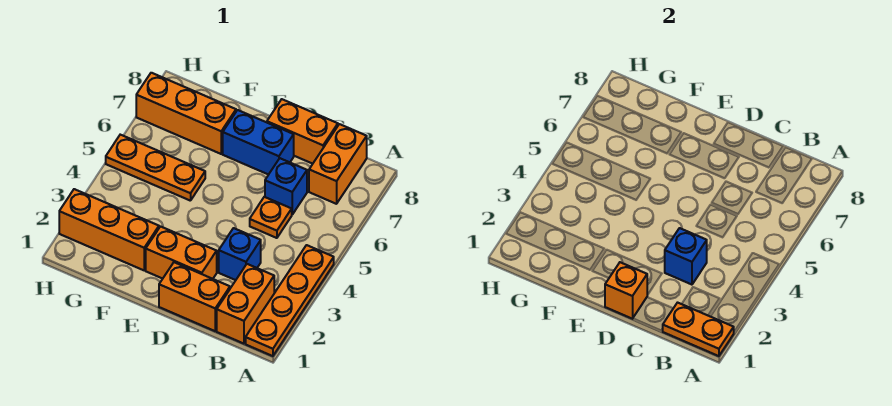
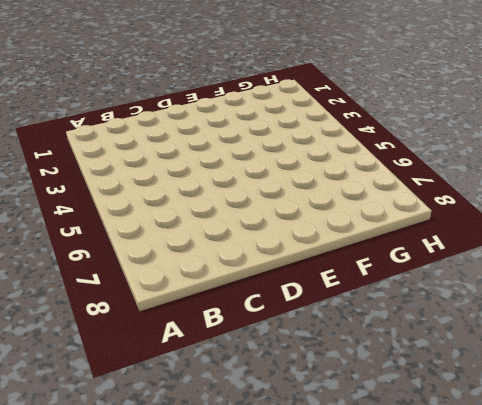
none -> orange plate A1:A4 level 1
none -> orange brick B1:B2 level 1
none -> orange brick B7:B8 level 1

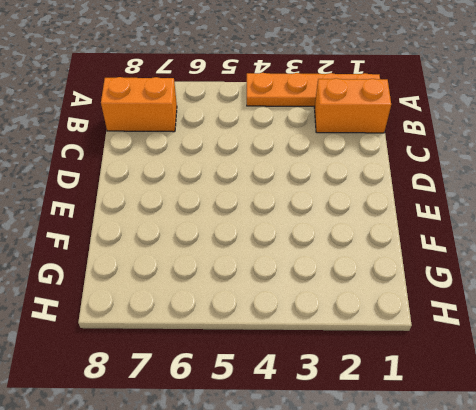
none -> orange brick C1:D1 level 1
none -> blue brick C3 level 1
none -> orange plate C5 level 1

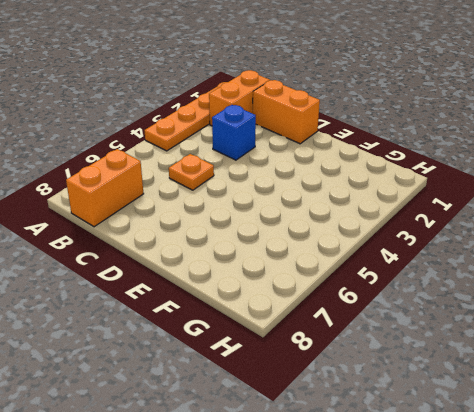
none -> blue brick C6 level 1
none -> orange brick C8:D8 level 1
none -> orange brick D2:E2 level 1

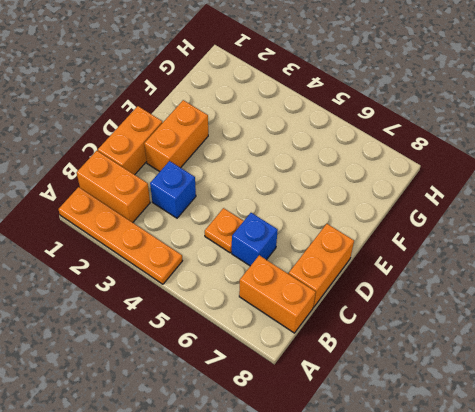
none -> blue brick D7:E7 level 1
none -> orange brick F2:H2 level 1
none -> orange plate F5:H5 level 1

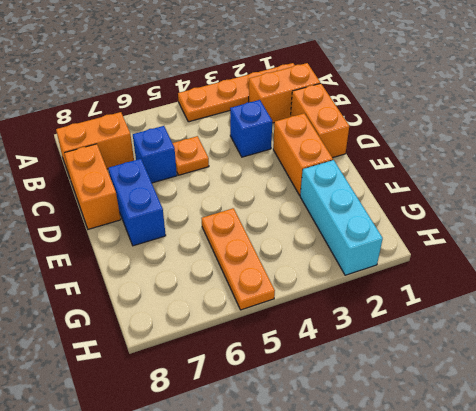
cyan brick F2:H2 level 1 -> orange brick F2:H2 level 1
none -> orange brick F7:H7 level 1
none -> orange plate A1:B1 level 2
none -> blue brick C3 level 2

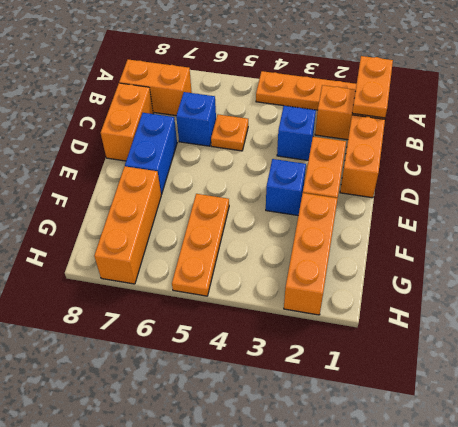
blue brick E3 level 1 -> blue brick C3 level 2
none -> orange brick D1 level 2

